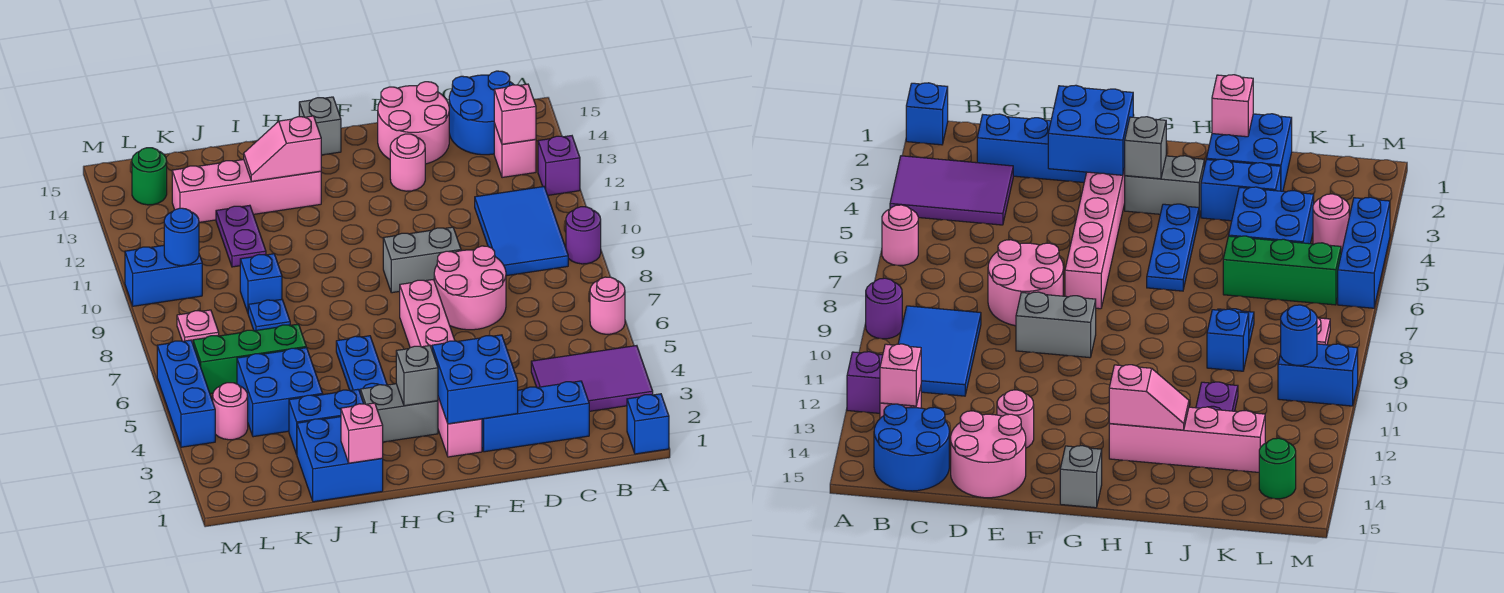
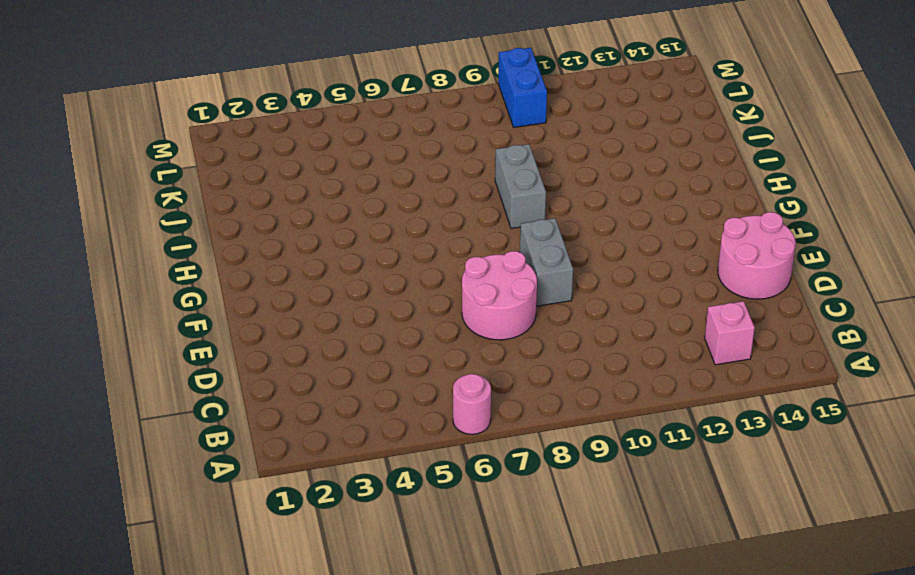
grey brick H9:I9 level 1 -> grey brick G3:H3 level 1
none -> blue brick A1 level 1
none -> purple tile A3:C4 level 1
none -> purple round brick A9 level 1
none -> purple brick A12 level 1

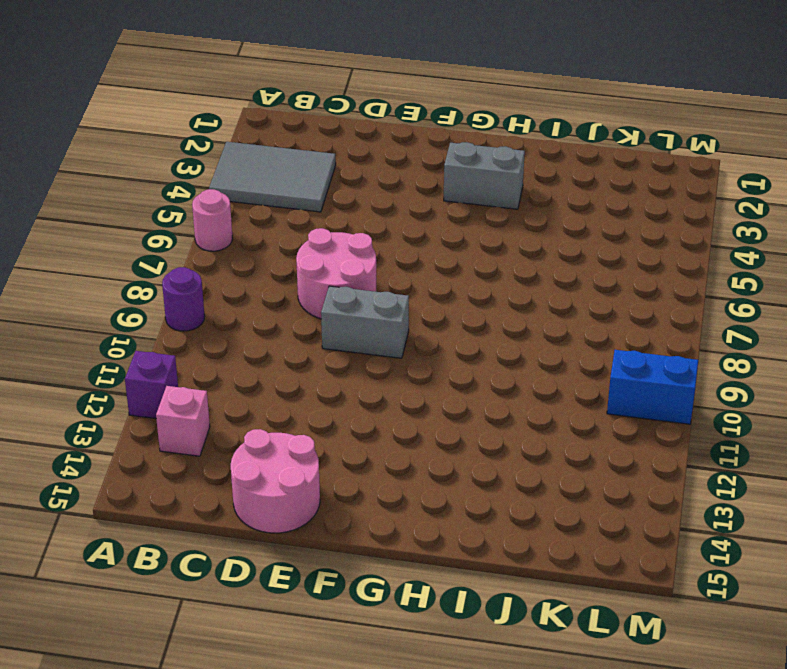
grey tile A3:C4 level 1 -> purple tile A3:C4 level 1
none -> blue brick A1 level 1
none -> blue tile B9:C11 level 1
none -> blue round brick B14:C15 level 1
none -> blue brick C2:E2 level 1

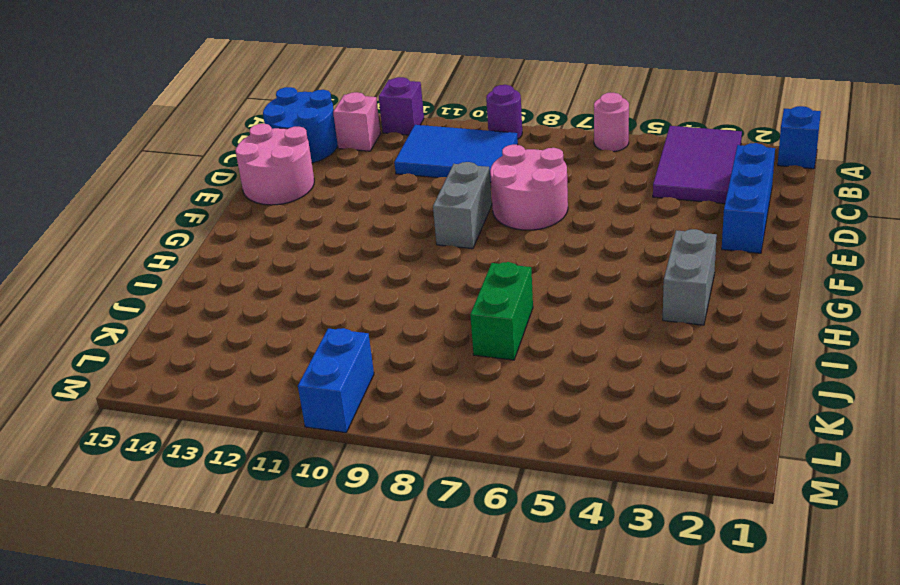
green brick I7:J7 level 1 -> none
none -> pink round brick E13 level 1
none -> pink brick F2:F7 level 1
none -> grey brick G15 level 1
none -> blue plate H4:H6 level 1

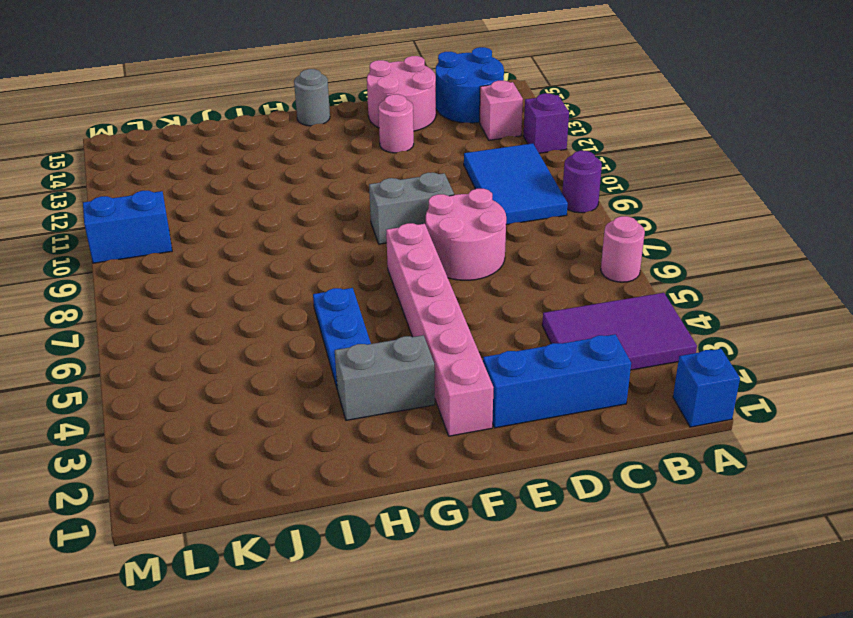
grey round brick G15 level 1 -> grey brick G15 level 1
none -> pink brick H13:K13 level 1
none -> blue brick I1:J2 level 1
none -> blue brick I3:J3 level 1
none -> blue brick J4:K5 level 1

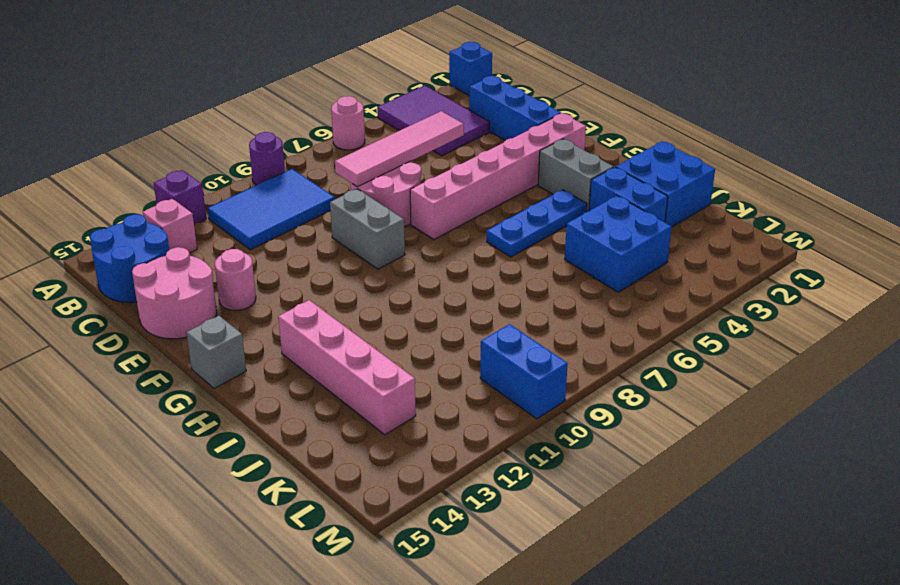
pink tile D5:D8 level 2 -> none
none -> green brick J6:L6 level 1
none -> blue plate J8 level 1
none -> blue brick J9 level 1
none -> purple plate J11:J12 level 1

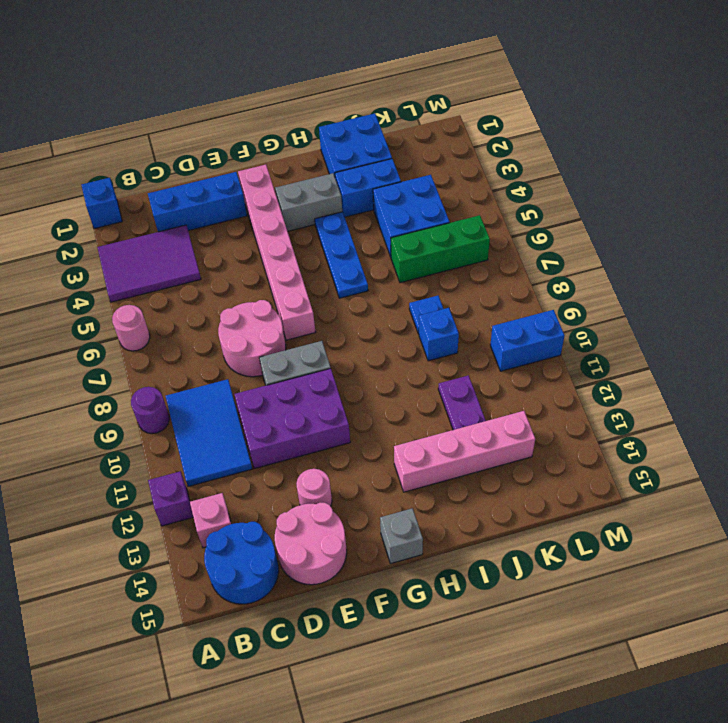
purple brick D10:F11 level 1 -> none
none -> pink round brick L4 level 1
none -> pink plate L8 level 1
none -> green round brick L14 level 1
none -> blue brick M4:M6 level 1

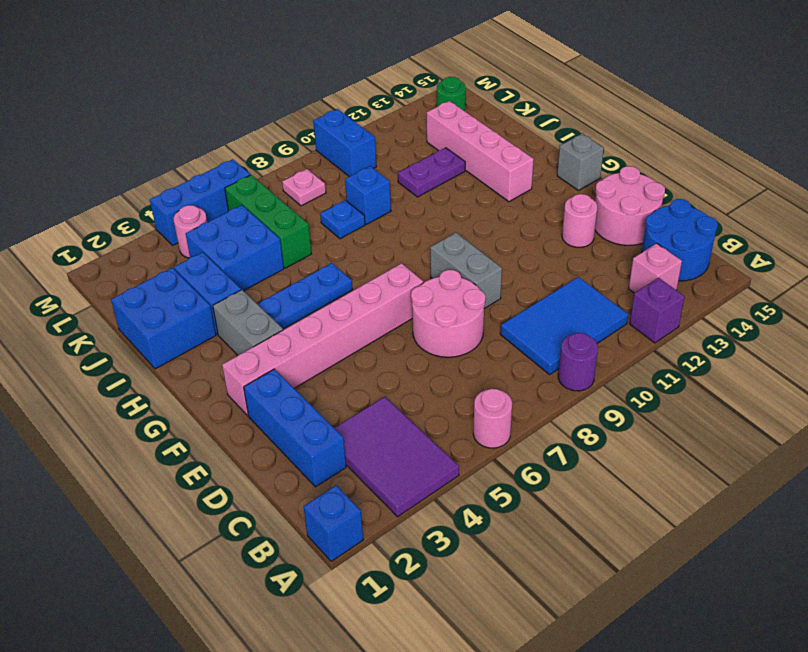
none -> pink brick B13 level 2
none -> blue brick E2:F3 level 2
none -> grey brick G3 level 2
none -> pink slope H13:I13 level 2 top H

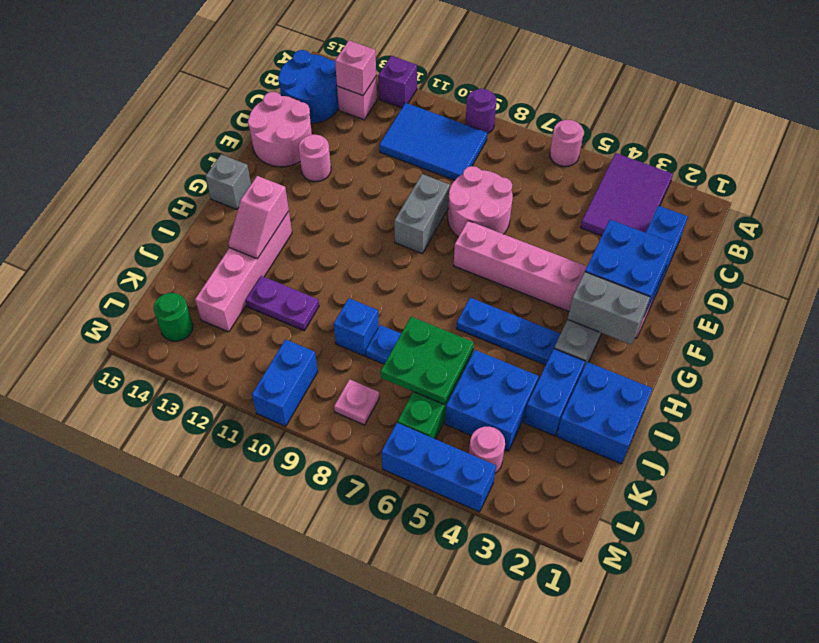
grey brick G2:G3 level 2 -> grey brick G3 level 2
green plate J6:K7 level 2 -> none
none -> blue brick A1 level 1
none -> pink brick I1 level 2
none -> blue round brick L10 level 2

